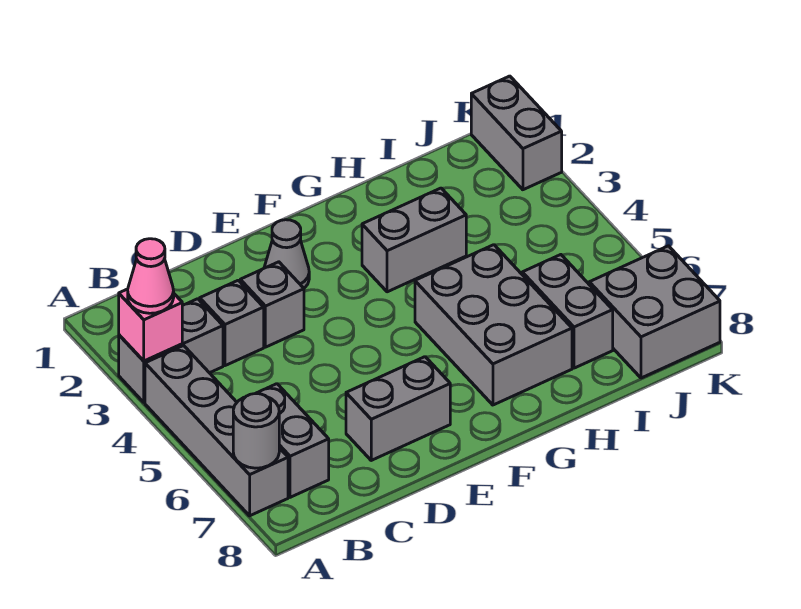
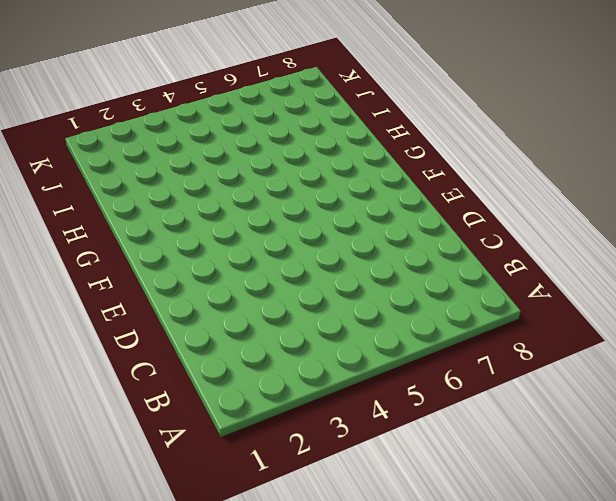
none -> grey brick A3:B3 level 1
none -> grey brick A4:A7 level 1
none -> grey brick B6:B7 level 1

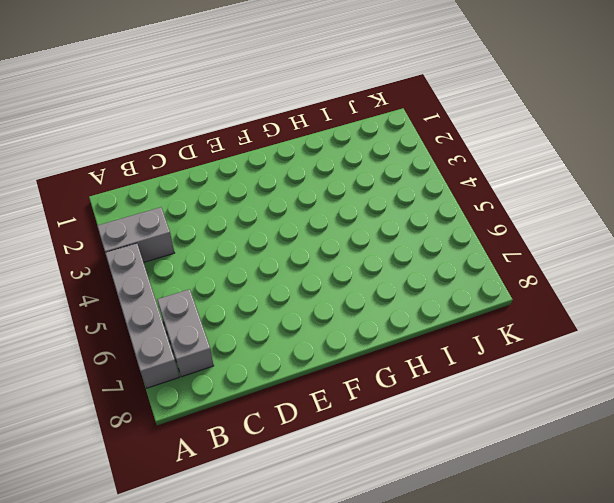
none -> grey brick C3 level 1
none -> grey brick D3 level 1
none -> grey brick D7:E7 level 1

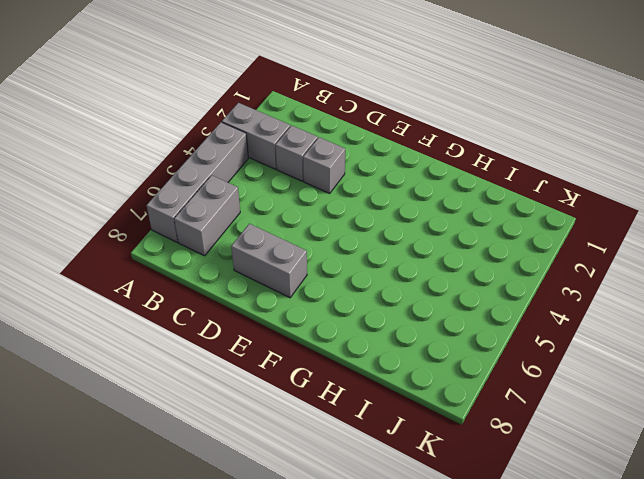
none -> grey cone E2 level 1
none -> grey brick G3:H3 level 1
none -> grey brick G5:H7 level 1

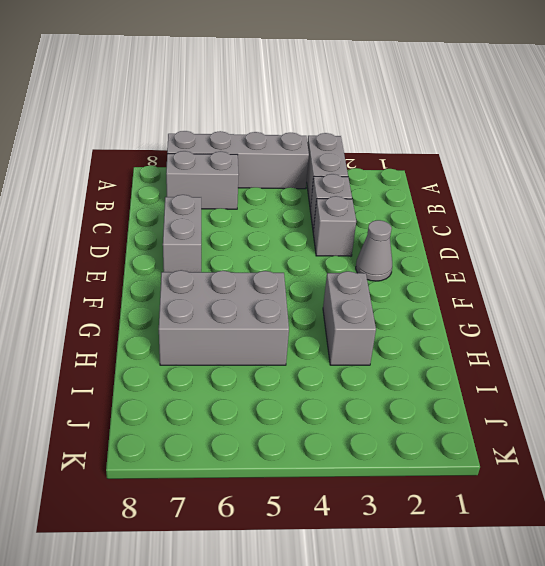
none -> grey brick I6:I7 level 1
none -> grey brick J7:K8 level 1
none -> grey brick K1:K2 level 1

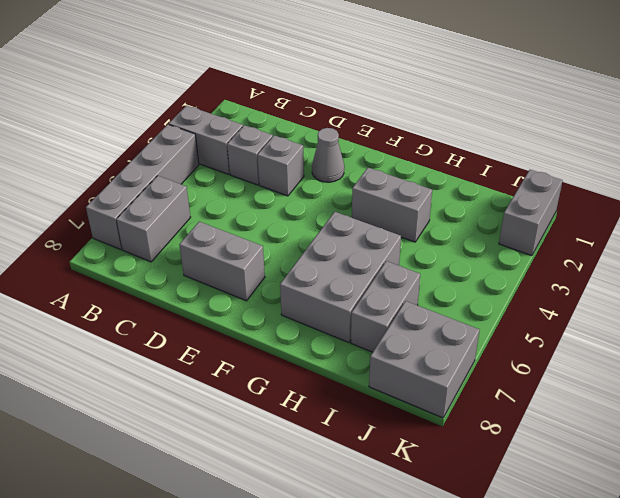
none -> pink brick A3 level 2
none -> grey round brick A7 level 2
none -> pink cone A3 level 3

